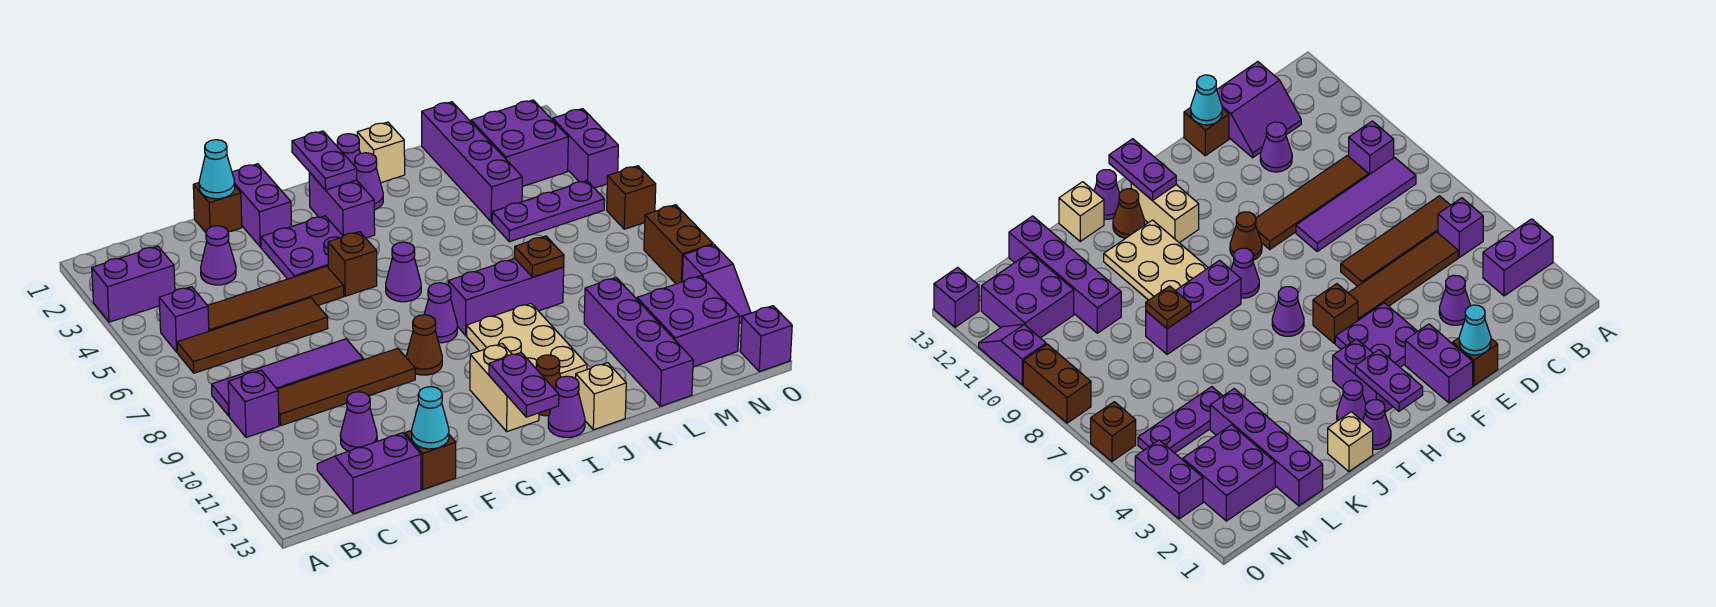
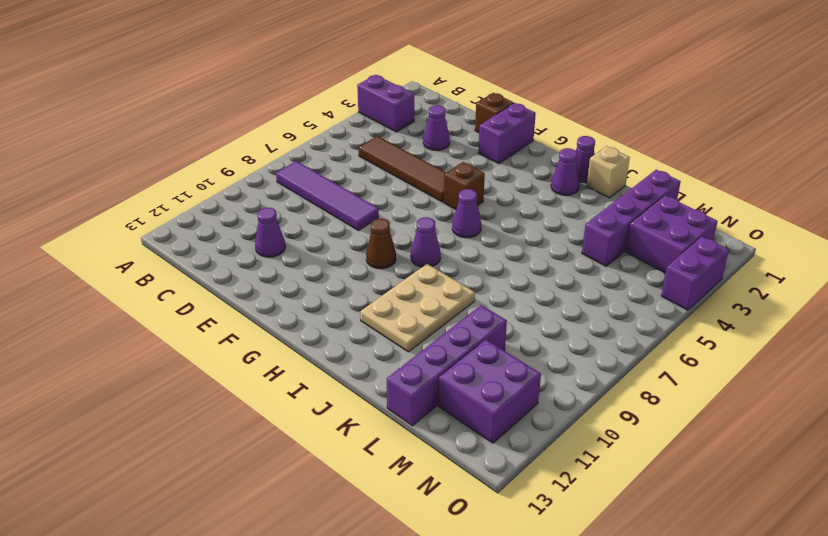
none -> purple brick B5 level 1
none -> brown tile B6:E6 level 1
none -> purple brick B9 level 1
none -> brown tile C9:F9 level 1

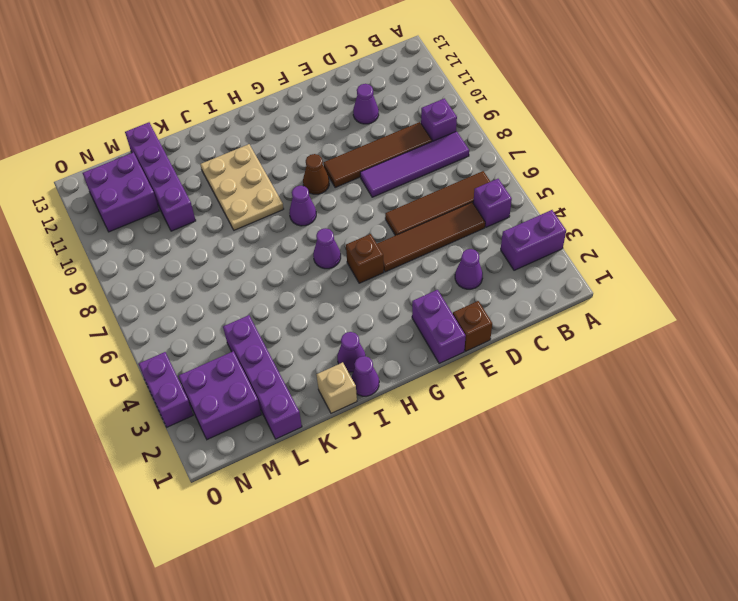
none -> purple slope C12:D13 level 1 top 13
none -> brown brick E13 level 1
none -> purple plate F3:G4 level 1
none -> purple brick H2:H3 level 1

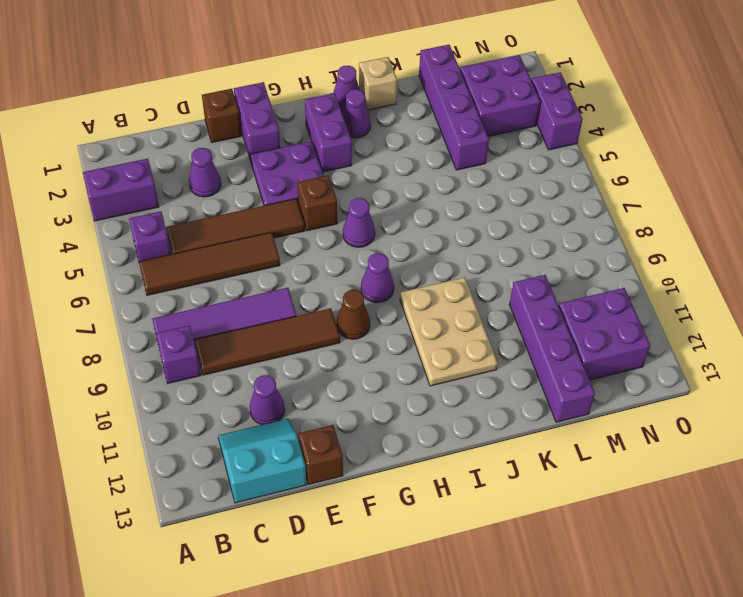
cyan slope C12:D13 level 1 top 13 -> purple slope C12:D13 level 1 top 13
none -> tan brick H11:H12 level 1
none -> purple brick I8:K8 level 1
none -> brown cone I12 level 1
none -> purple cone I13 level 1

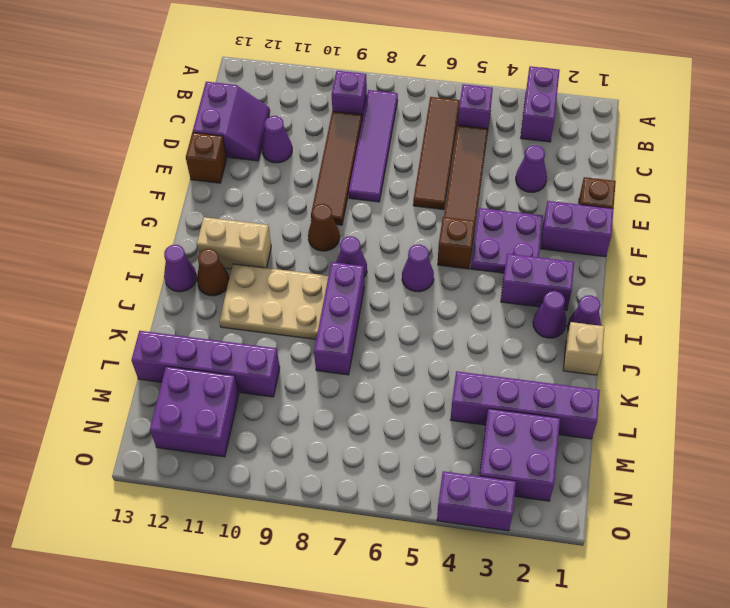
none -> tan brick J13 level 1
none -> purple plate L5:N5 level 1
none -> brown brick O6 level 1
none -> brown brick O8:O9 level 1

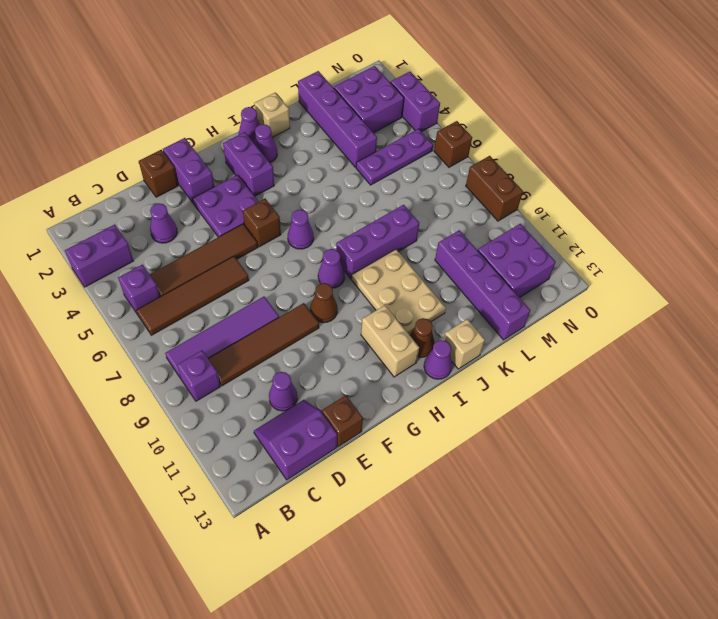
none -> purple slope O10:O11 level 1 top 10
none -> purple brick O13 level 1
none -> cyan cone E1 level 2
none -> cyan cone E13 level 2

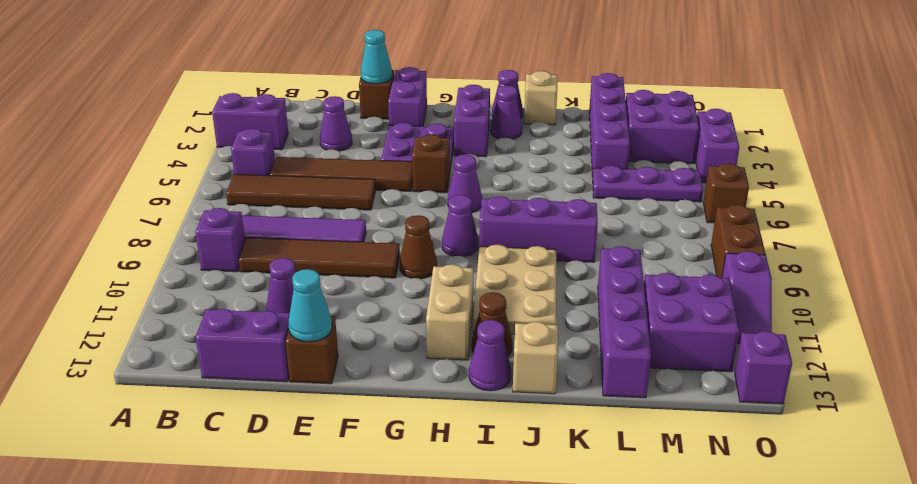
none -> purple plate H1:H2 level 2
none -> purple plate H12:H13 level 2
none -> brown plate K8 level 2

